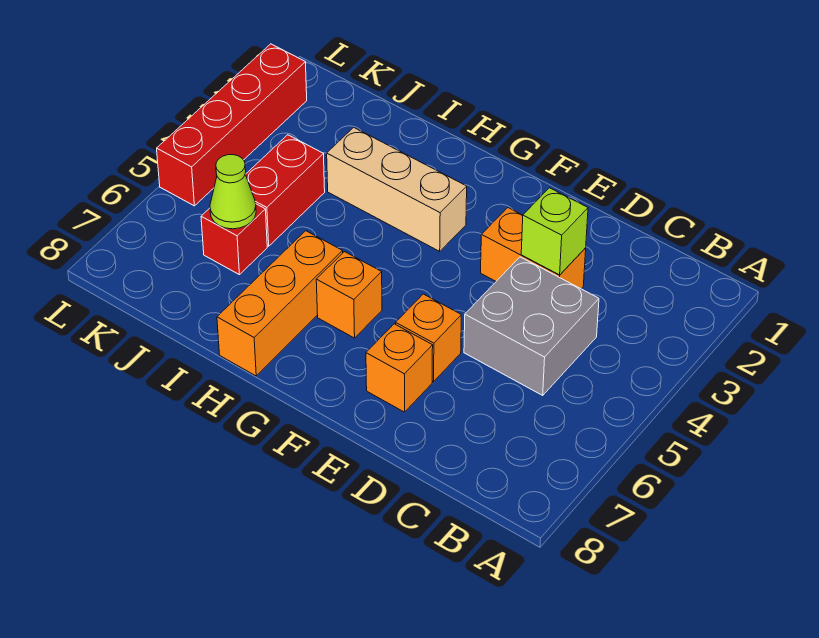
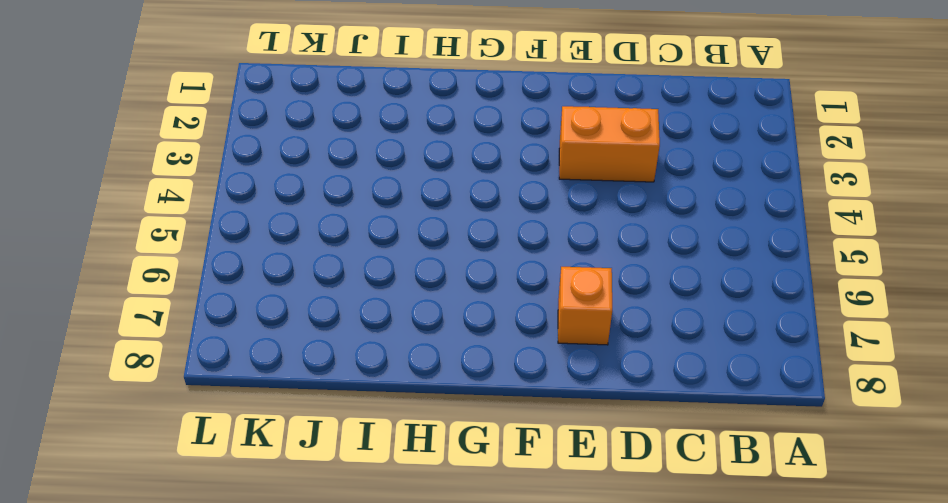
none -> grey brick C4:D5 level 1
none -> orange brick E6 level 1
none -> tan brick G3:I3 level 1

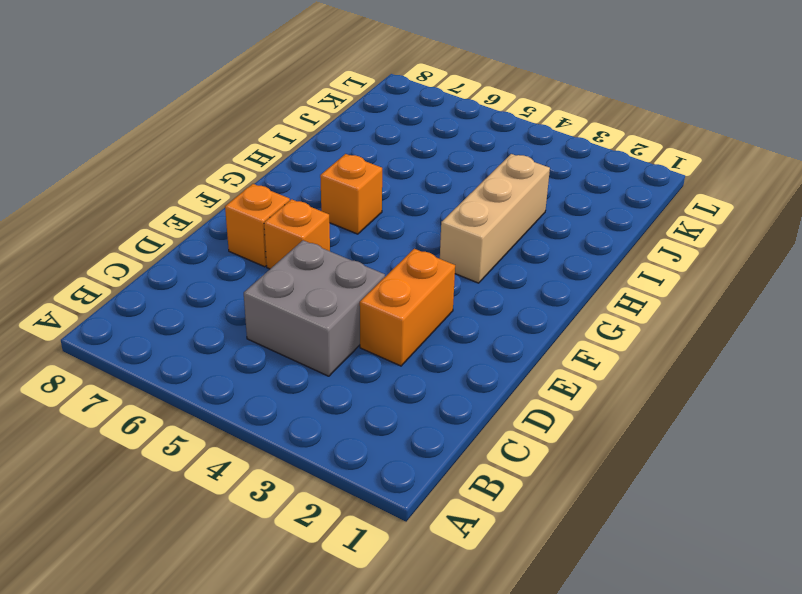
none -> orange brick H6:H8 level 1
none -> red brick J4:J5 level 1
none -> red brick J6 level 1

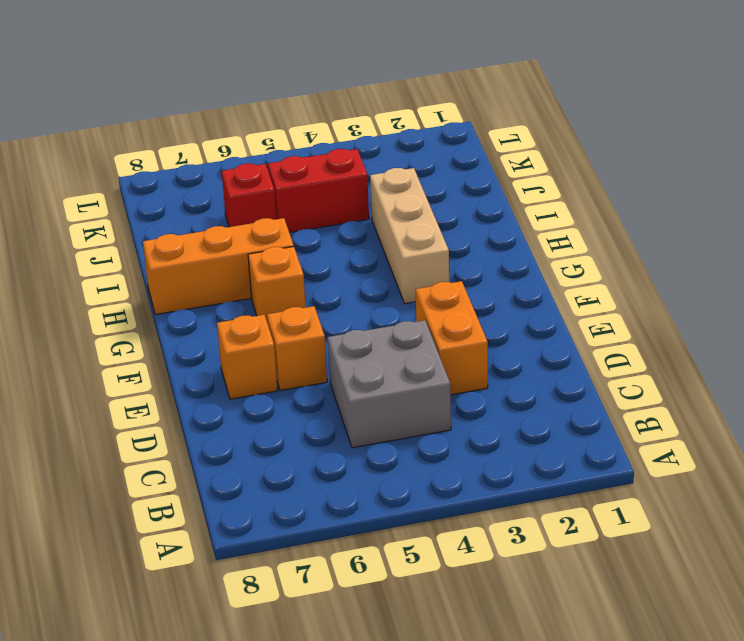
none -> red brick L2:L5 level 1
none -> lime brick D3 level 2
none -> lime cone J6 level 2

